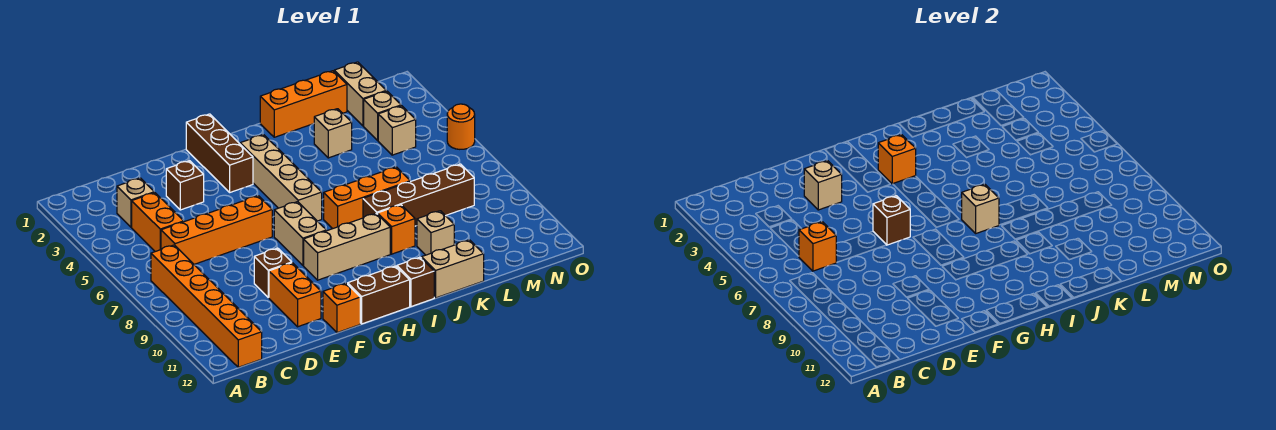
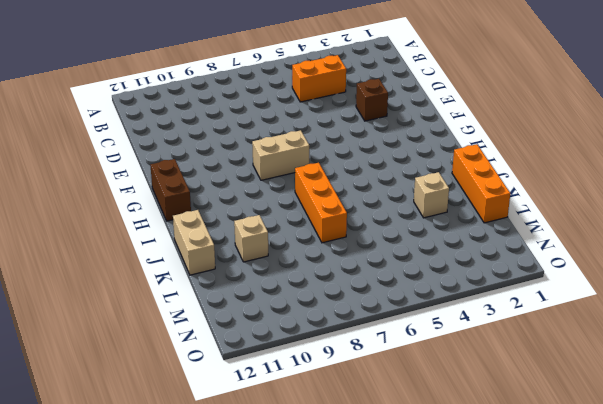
none -> orange brick B7:B12 level 1
none -> tan brick C3 level 1
none -> orange brick C6:F6 level 1
none -> brown brick E9 level 1

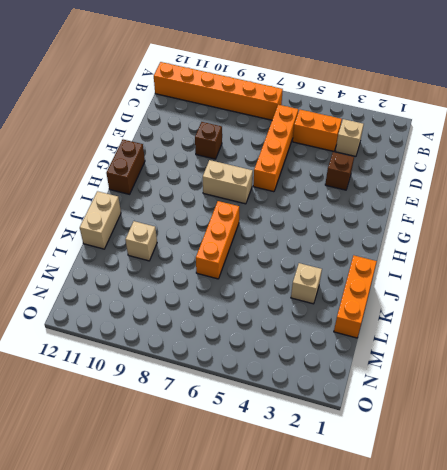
none -> orange brick E10:E11 level 1
none -> orange brick F12 level 1
none -> brown brick G1:G3 level 1
none -> tan brick G9:I9 level 1

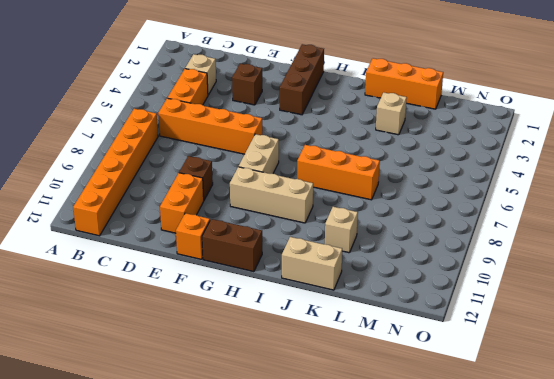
none -> tan brick H3:H6 level 1
none -> brown brick I12 level 1
none -> brown brick J8:M8 level 1
none -> orange brick J9 level 1

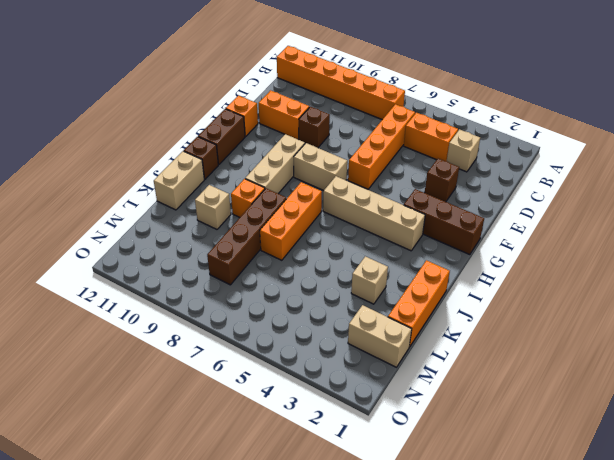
none -> tan brick M3 level 1
none -> tan brick M4 level 1
none -> orange round brick O5 level 1
none -> orange brick C6 level 2

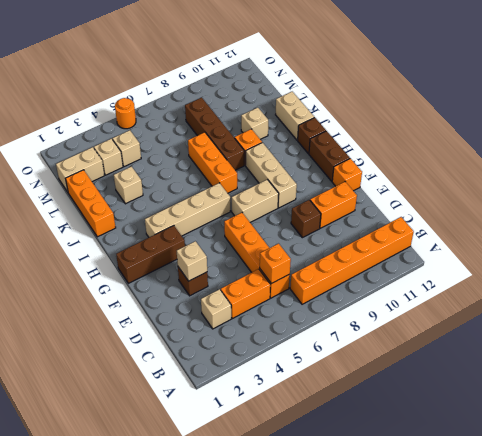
none -> brown brick F6 level 2
none -> orange brick H3 level 2
none -> tan brick I7 level 2

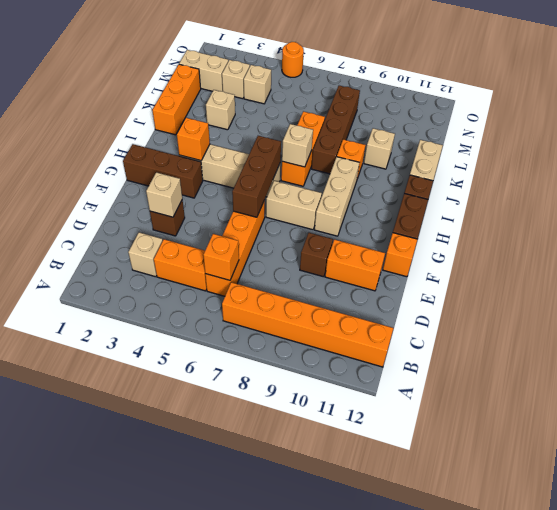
brown brick F6:H6 level 2 -> brown brick F6 level 2

